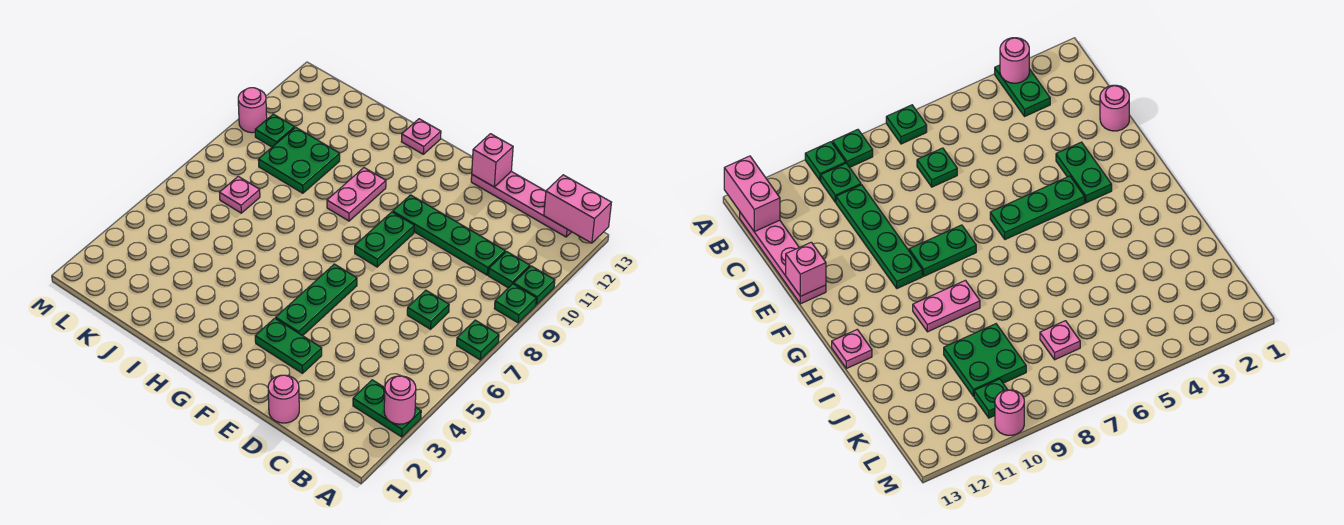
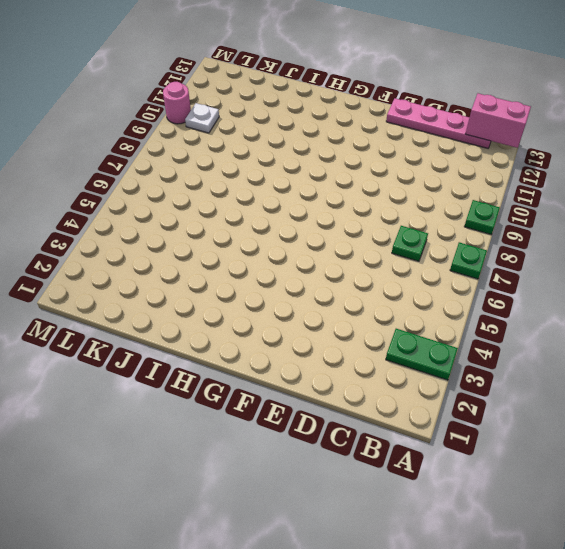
white plate L10 level 1 -> green plate L10 level 1
none -> green plate A10 level 1
none -> green plate B10 level 1
none -> green plate C10:F10 level 1

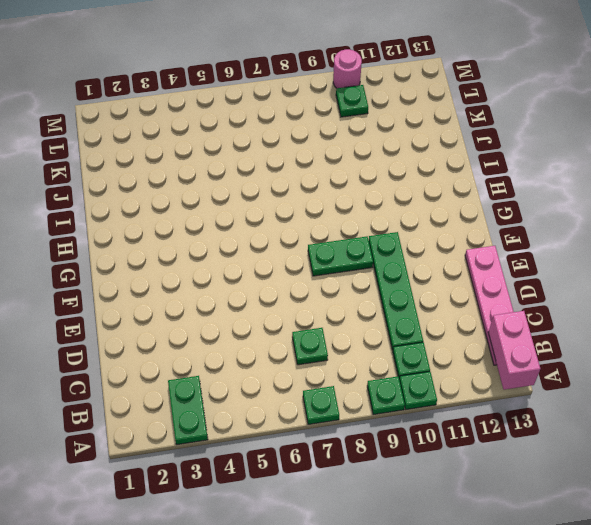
none -> pink round brick D1 level 1
none -> green plate E3:F3 level 1
none -> green plate F4:F6 level 1

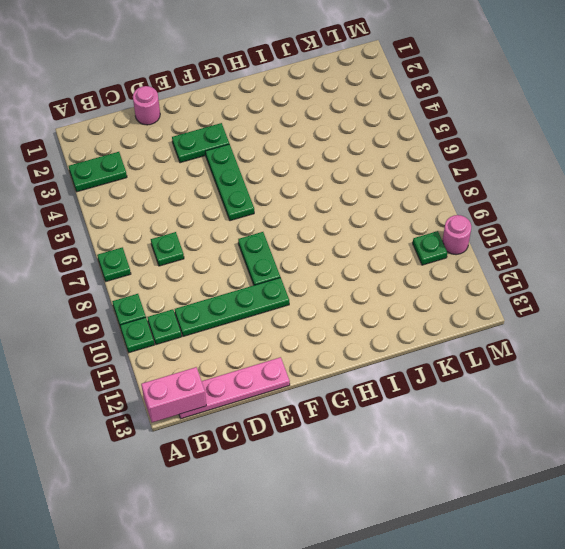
none -> pink plate H9:H10 level 1
none -> pink plate H13 level 1
none -> green plate J9:K10 level 1

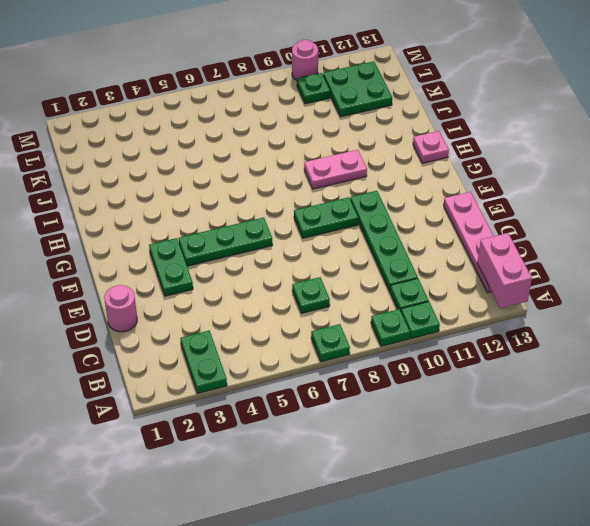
green plate K11:L12 level 1 -> green plate J9:K10 level 1
none -> pink plate K7 level 1
none -> pink round brick A3 level 2
none -> pink brick E13 level 2

